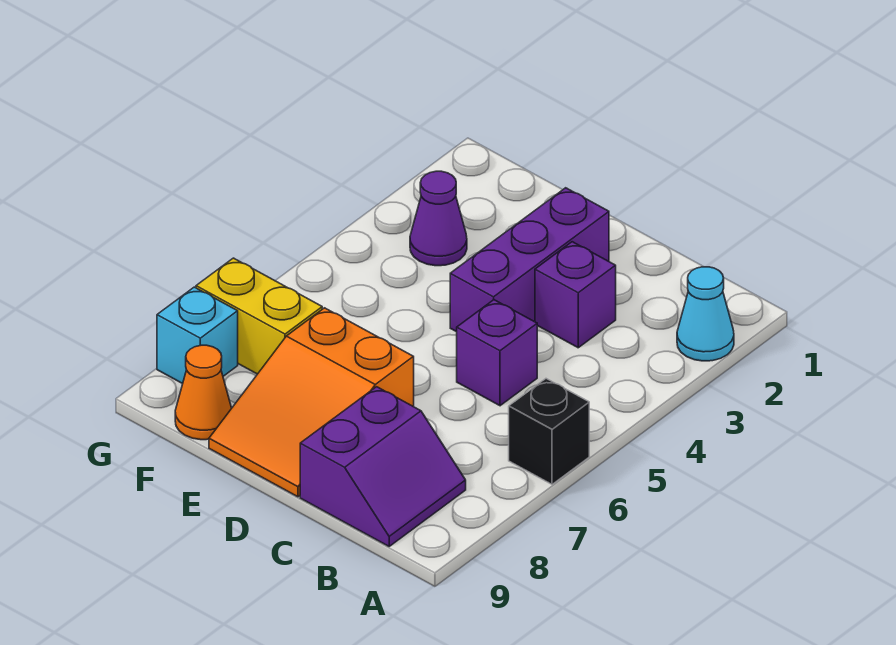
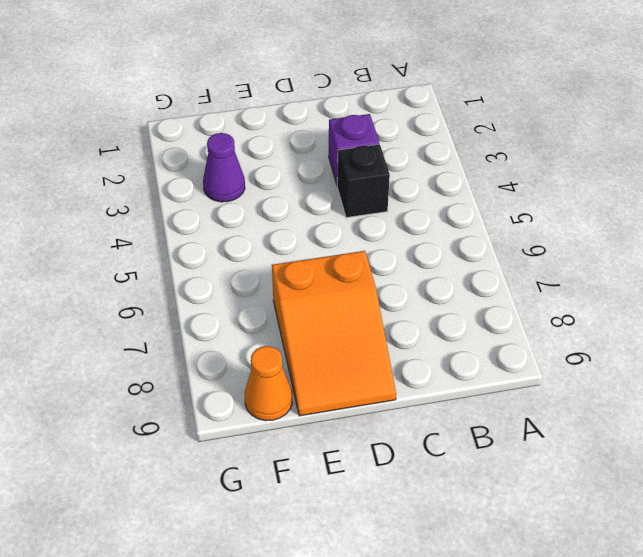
black brick C4 level 1 -> black brick A6 level 1
none -> cyan cone A2 level 1
none -> purple slope B8:C9 level 1 top C

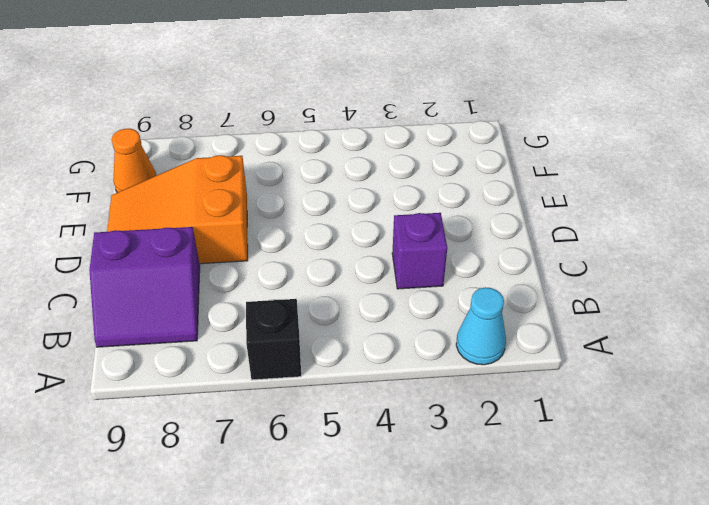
none -> purple brick C5 level 1
none -> purple brick D2:D4 level 1

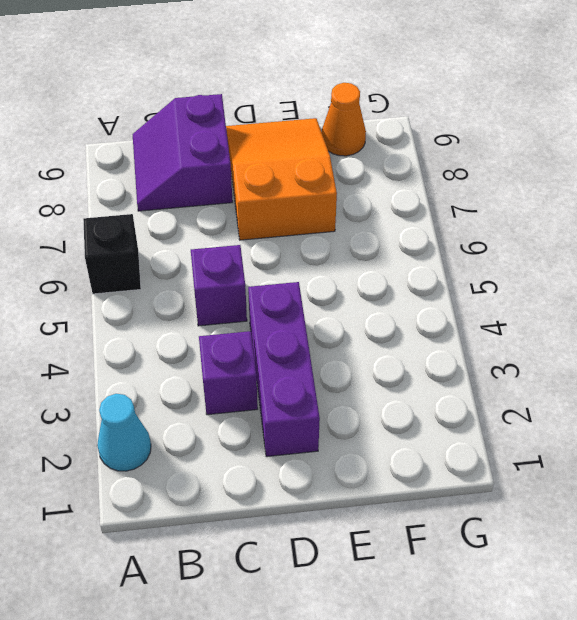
none -> purple cone F3 level 1
none -> yellow brick F7:G7 level 1

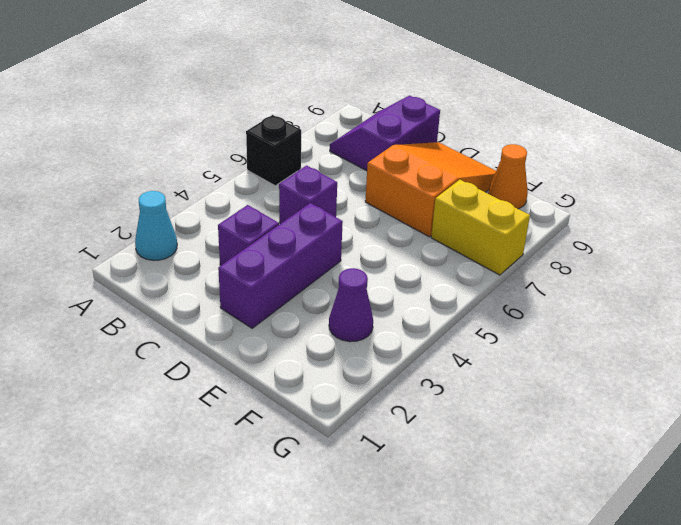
none -> cyan brick G8 level 1

